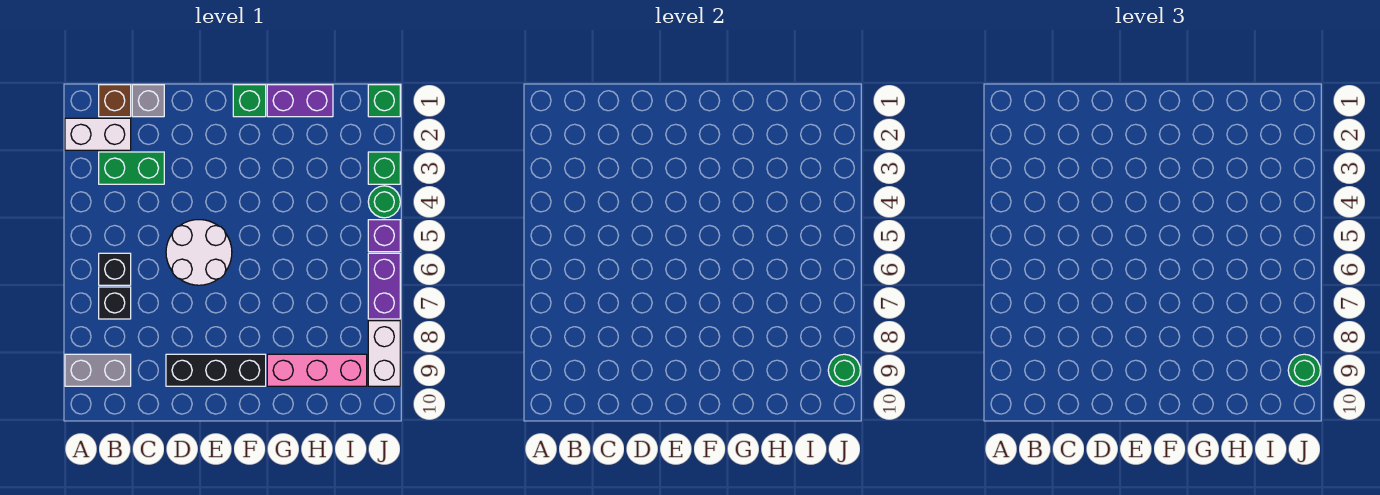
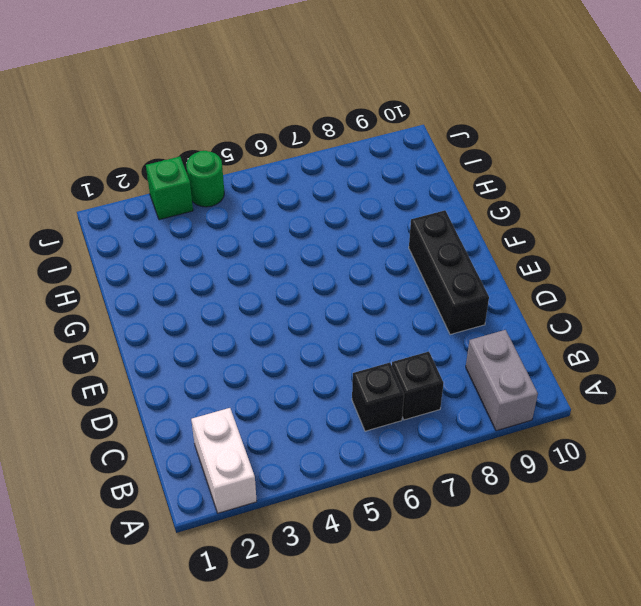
none -> brown brick B1 level 1
none -> green brick B3:C3 level 1
none -> grey brick C1 level 1

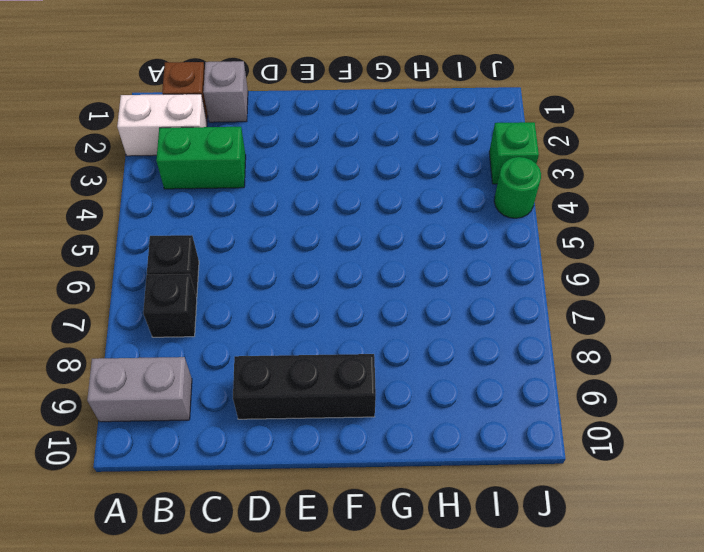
none -> white round brick D5:E6 level 1
none -> green brick F1 level 1
none -> purple brick G1:H1 level 1

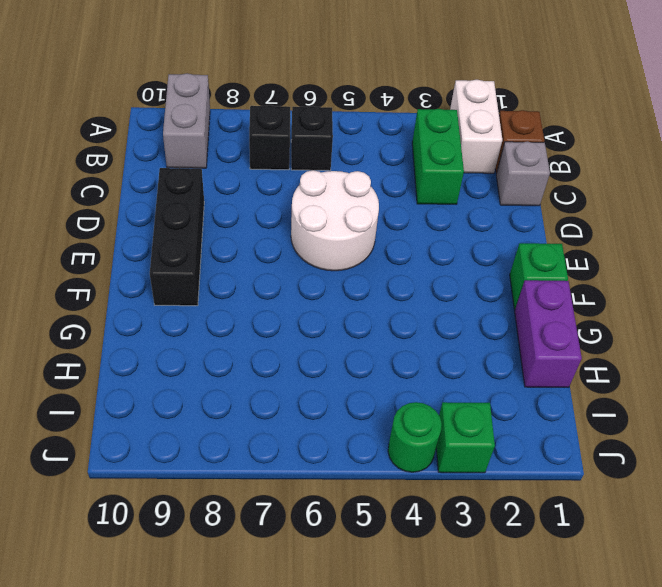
none -> pink brick G9:I9 level 1
none -> green brick J1 level 1
none -> purple brick J5 level 1

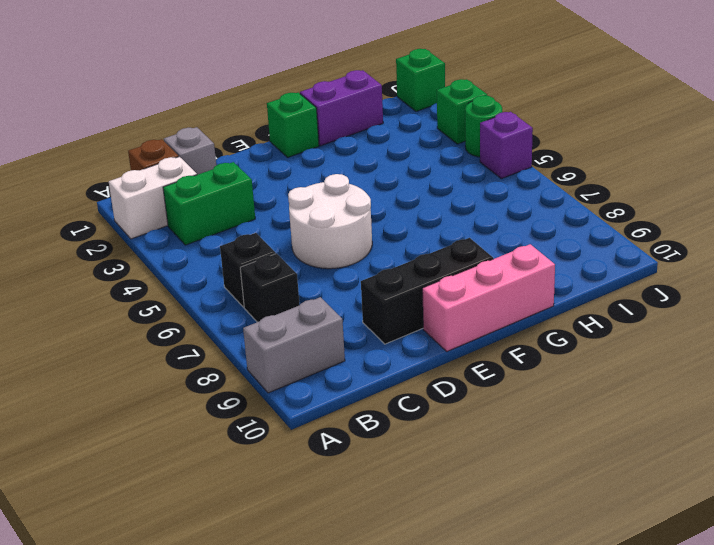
pink brick E10:G10 level 1 -> pink brick G9:I9 level 1
none -> purple brick J6:J7 level 1
none -> white brick J8:J9 level 1
none -> green round brick J9 level 2

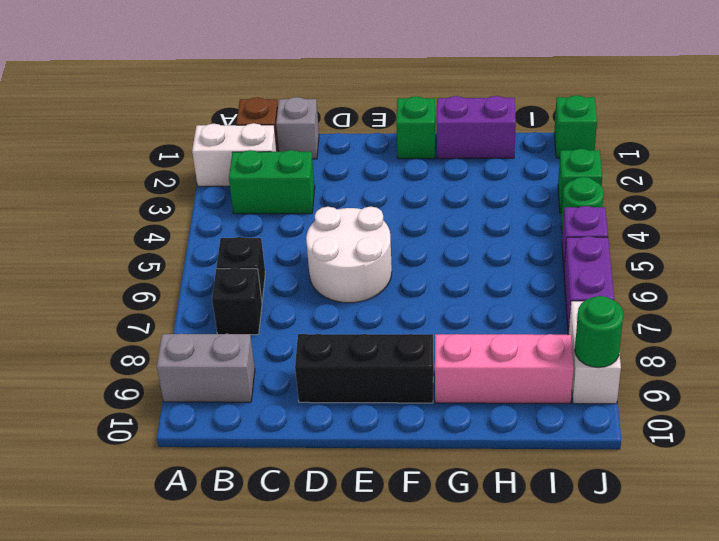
none -> green round brick J9 level 3

